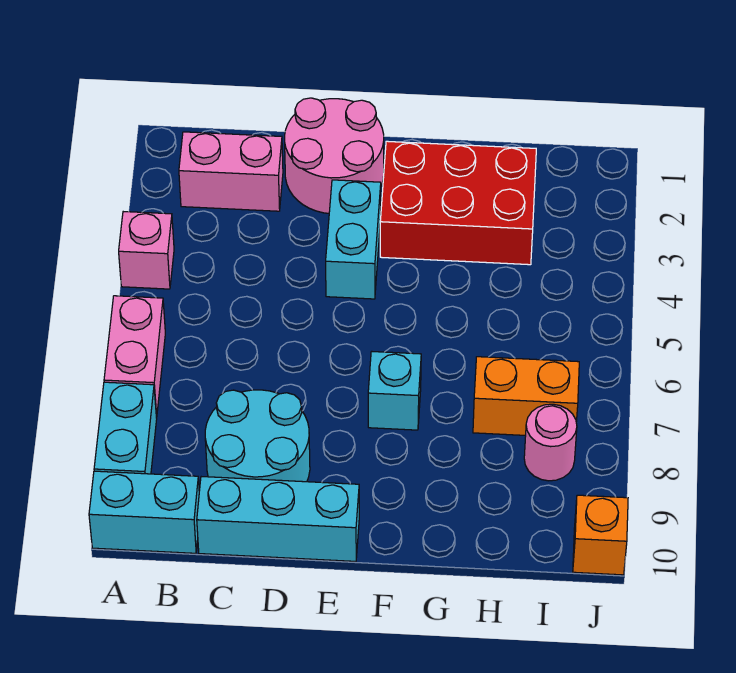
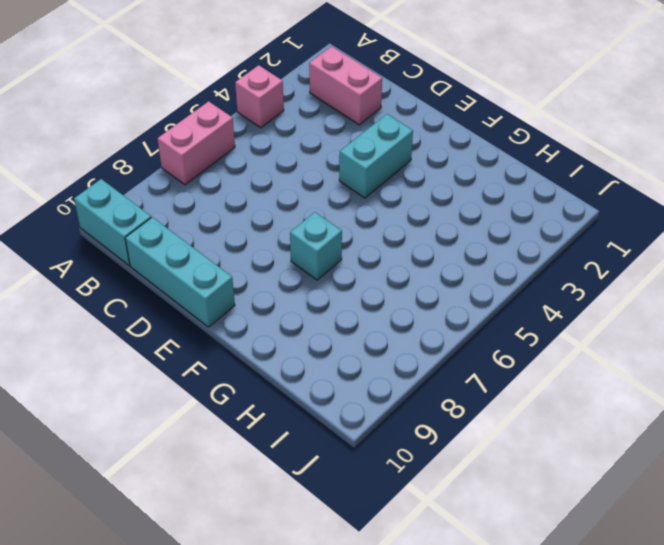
none -> cyan brick A8:A9 level 1
none -> cyan round brick C8:D9 level 1
none -> pink round brick D1:E2 level 1

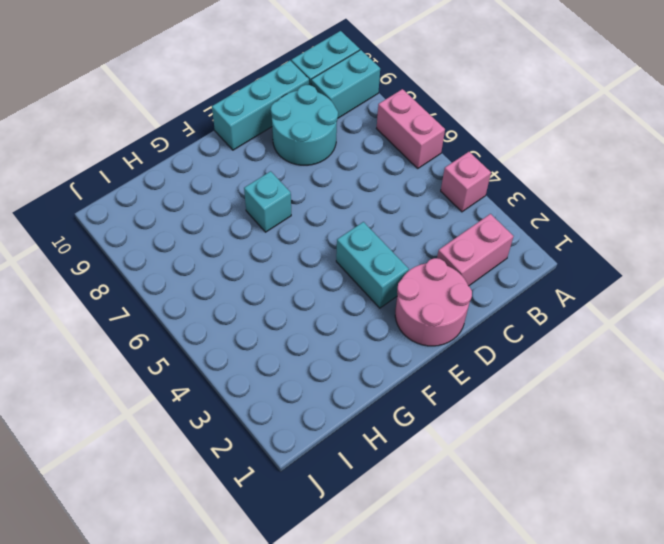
cyan brick A9:B9 level 1 -> cyan brick A8:A9 level 1
none -> red brick F2:H3 level 1
none -> orange brick H7:I7 level 1
none -> pink round brick I8 level 1

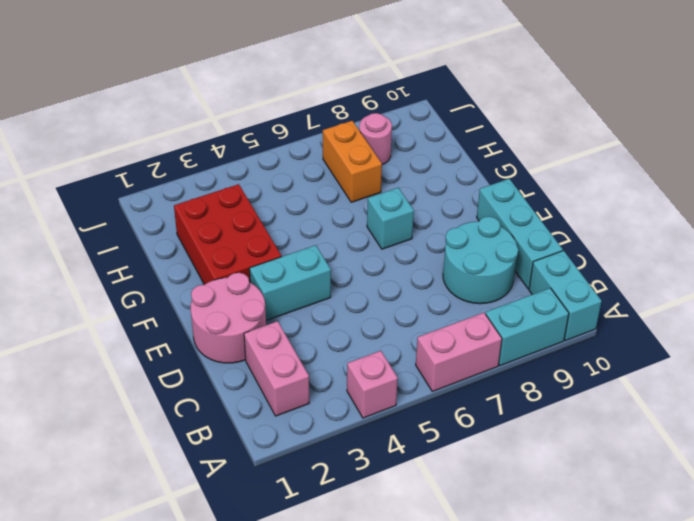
none -> orange brick J10 level 1

